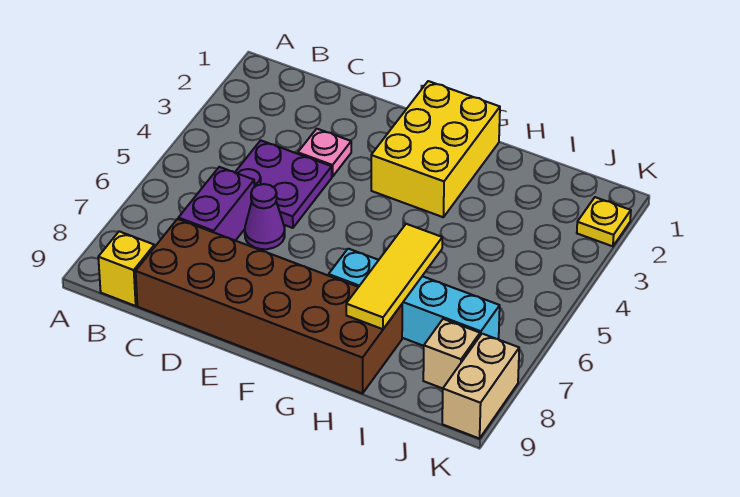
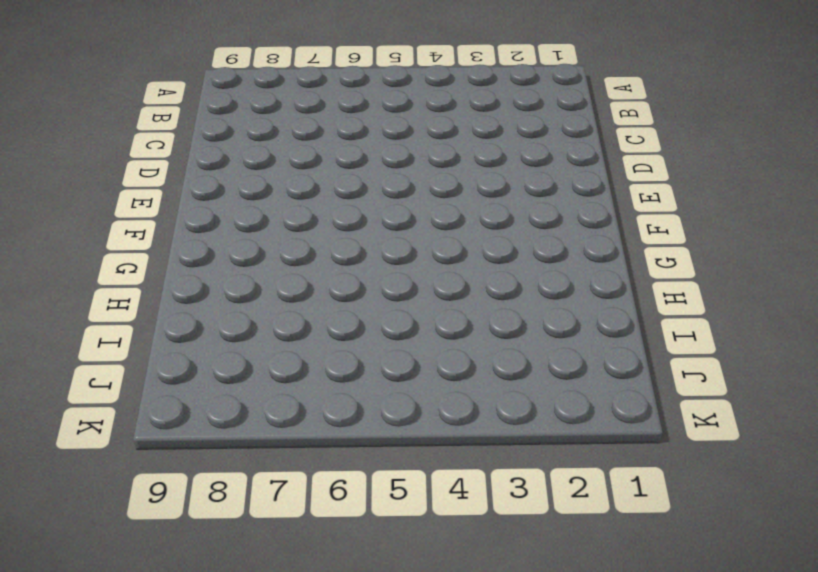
none -> yellow brick B9 level 1
none -> purple plate C4:D5 level 1
none -> purple brick C6:C7 level 1

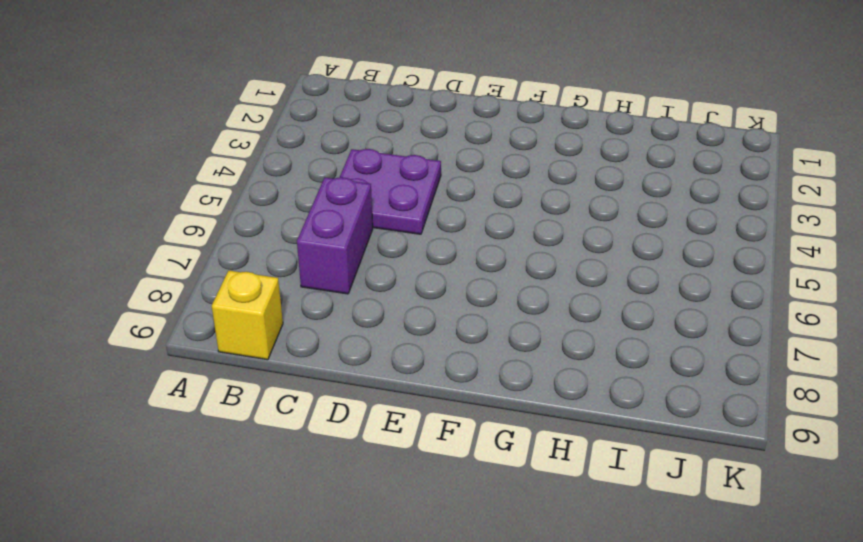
none -> brown brick C8:H9 level 1
none -> pink plate D3 level 1
none -> purple cone D6 level 1

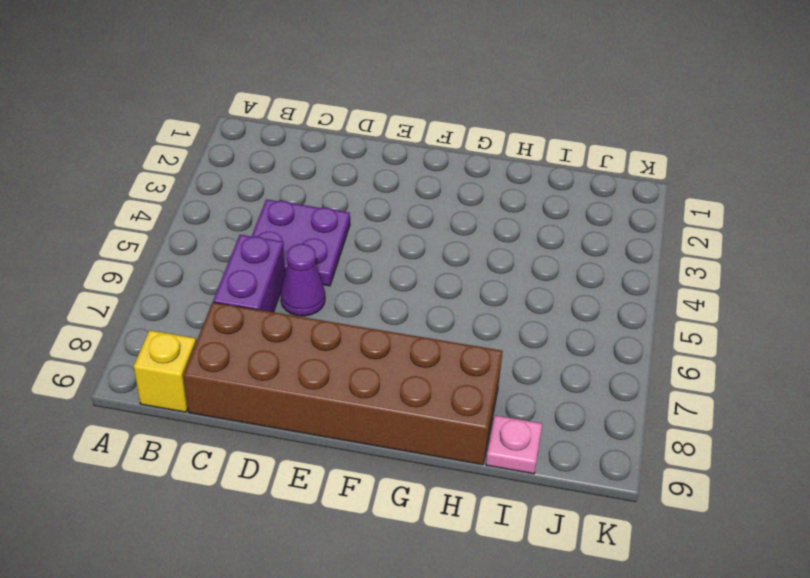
pink plate I9 level 1 -> pink plate D3 level 1
none -> yellow brick F1:G3 level 1
none -> cyan brick G7:J7 level 1
none -> tan brick J8 level 1

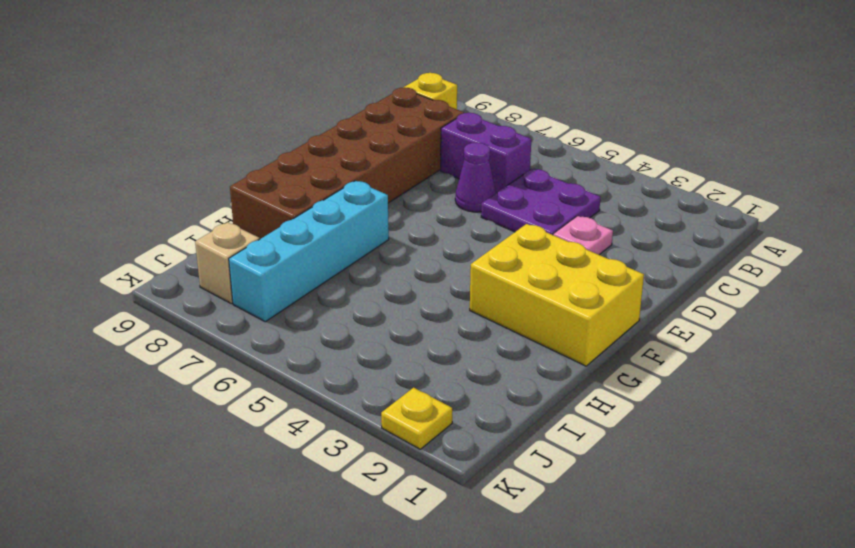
none -> tan brick K8:K9 level 1
none -> yellow tile H6:H8 level 2

